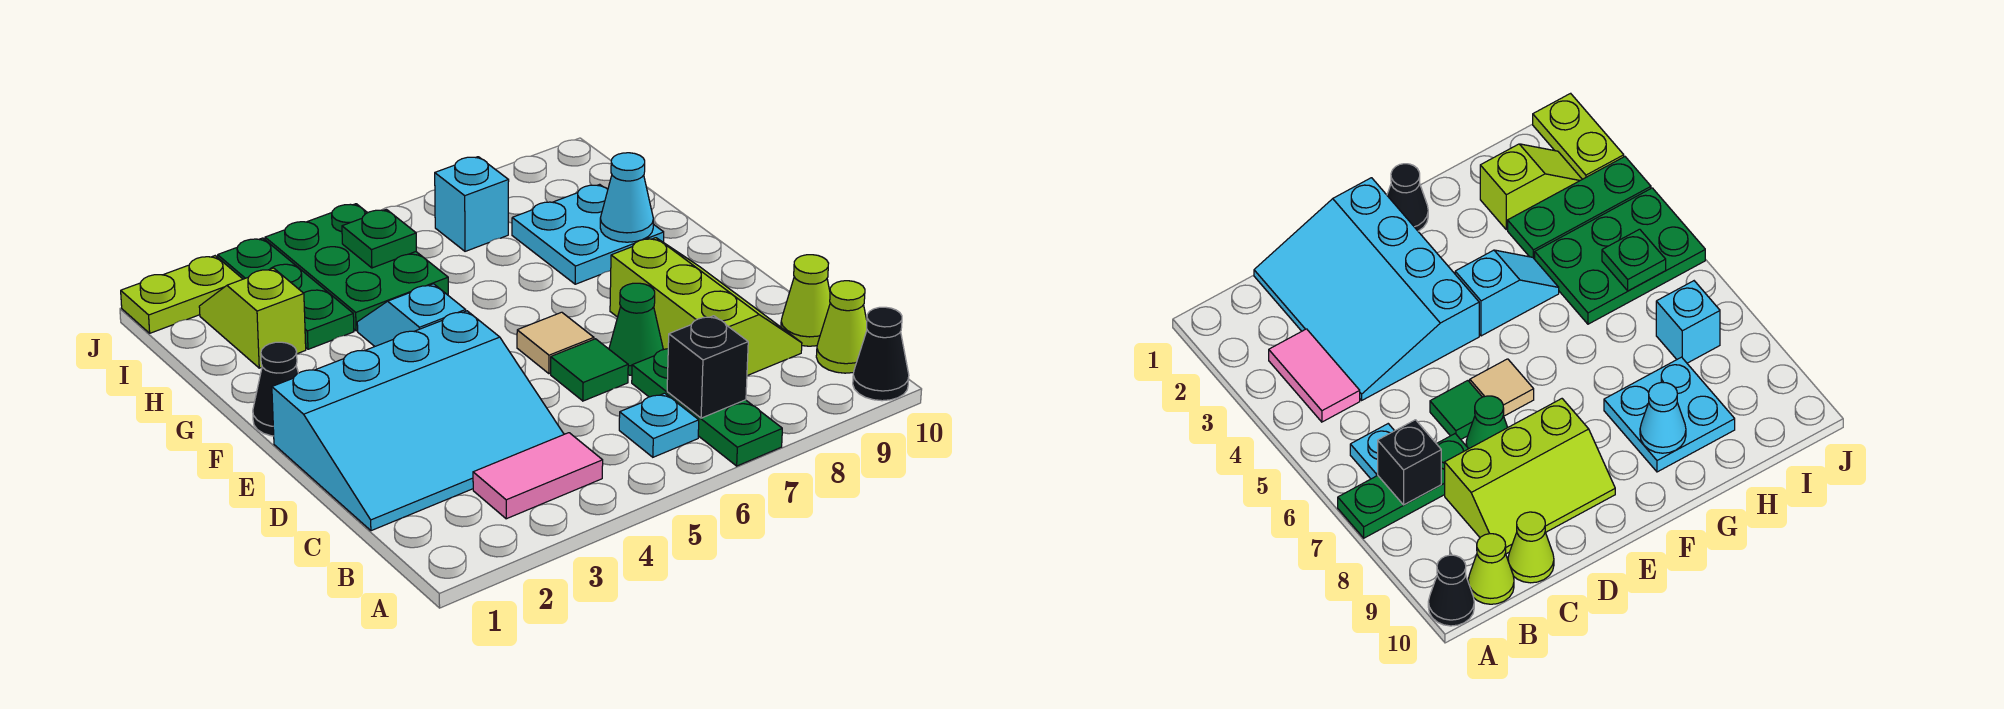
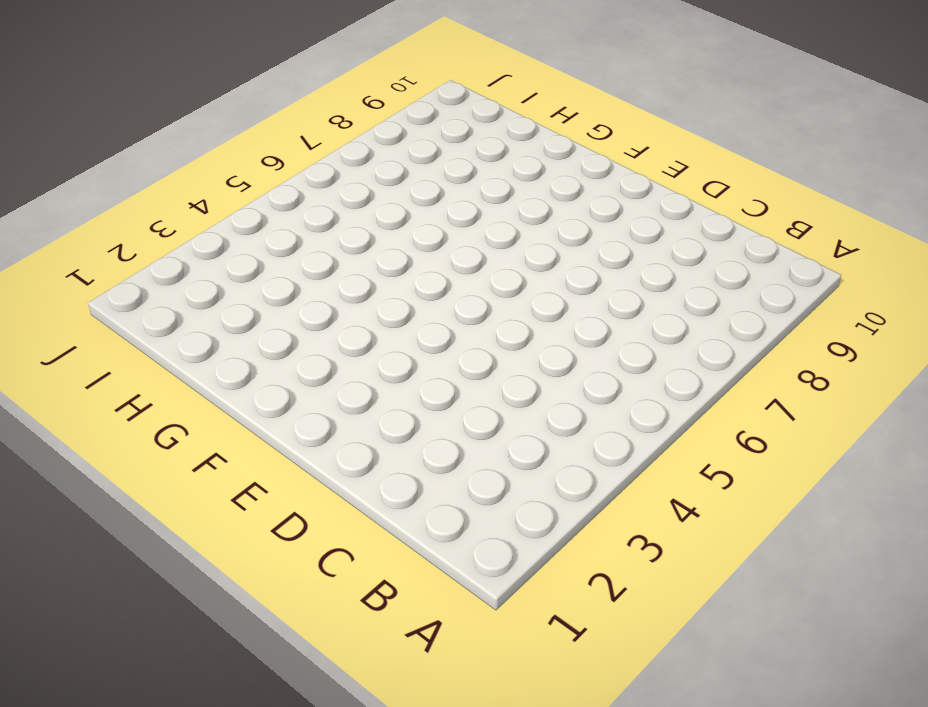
none -> green plate A7:C7 level 1
none -> black cone A10 level 1
none -> pink tile B3:B4 level 1

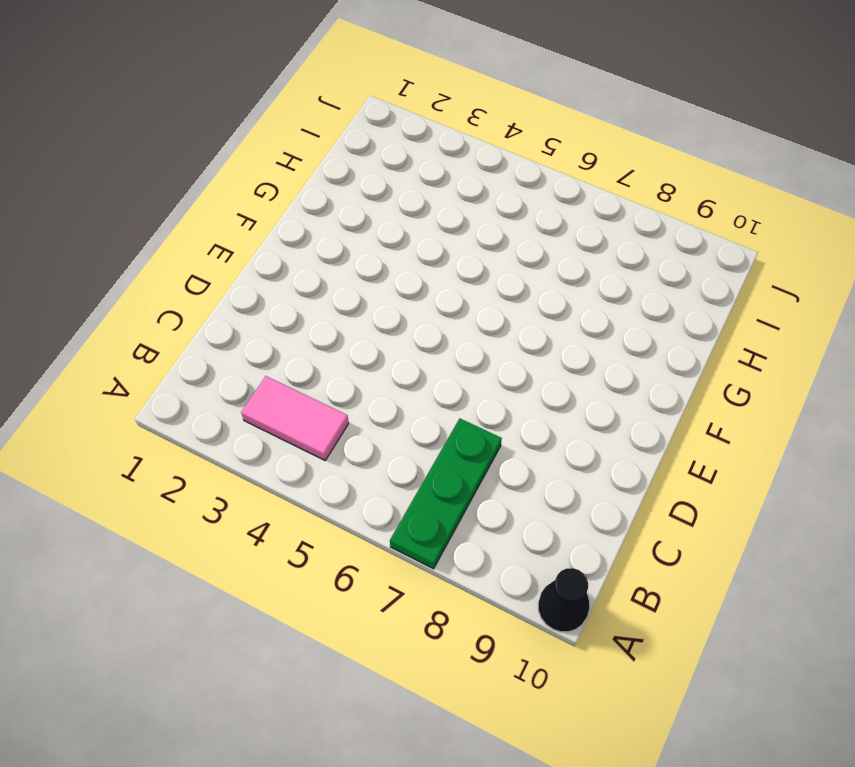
none -> cyan plate B6 level 1
none -> lime cone B10 level 1
none -> cyan slope C1:E4 level 1 top E

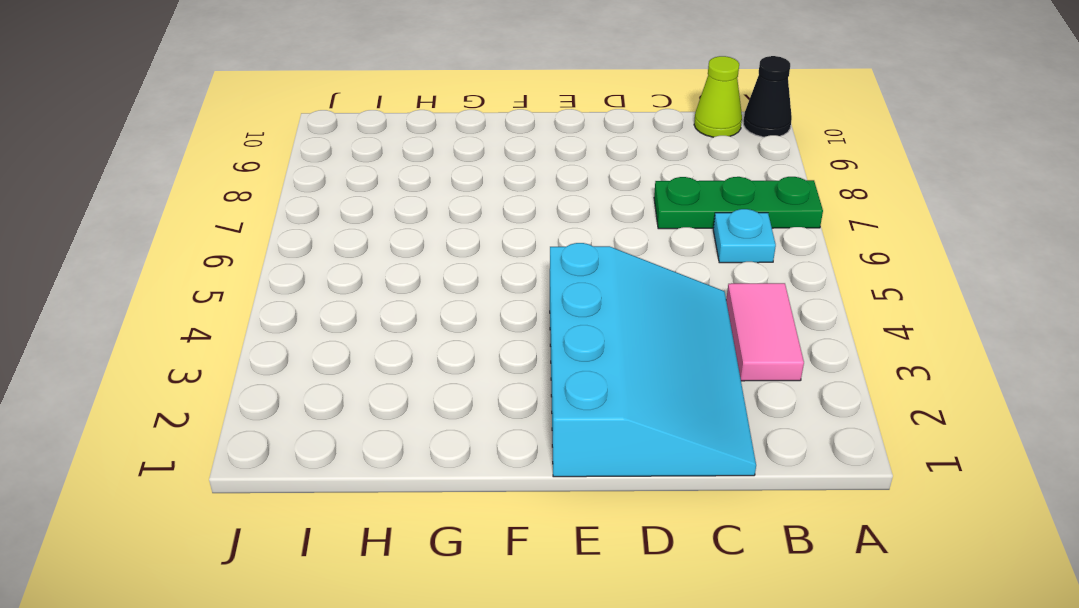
none -> lime slope C8:E9 level 1 top 8
none -> lime cone C10 level 1
none -> green tile D6 level 1

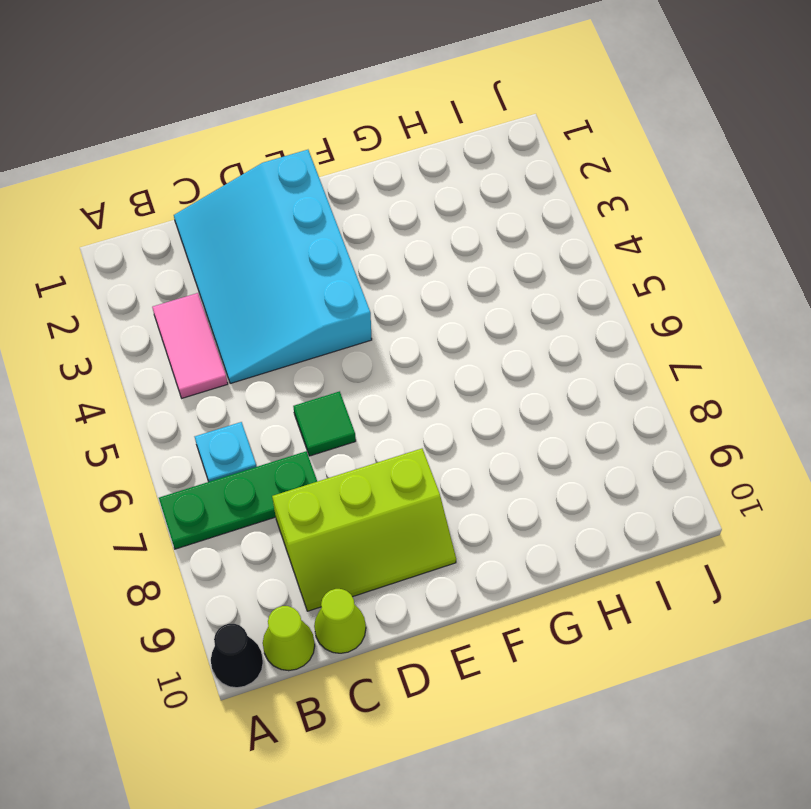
none -> green cone D7 level 1
none -> tan tile E6 level 1
none -> black cone F1 level 1

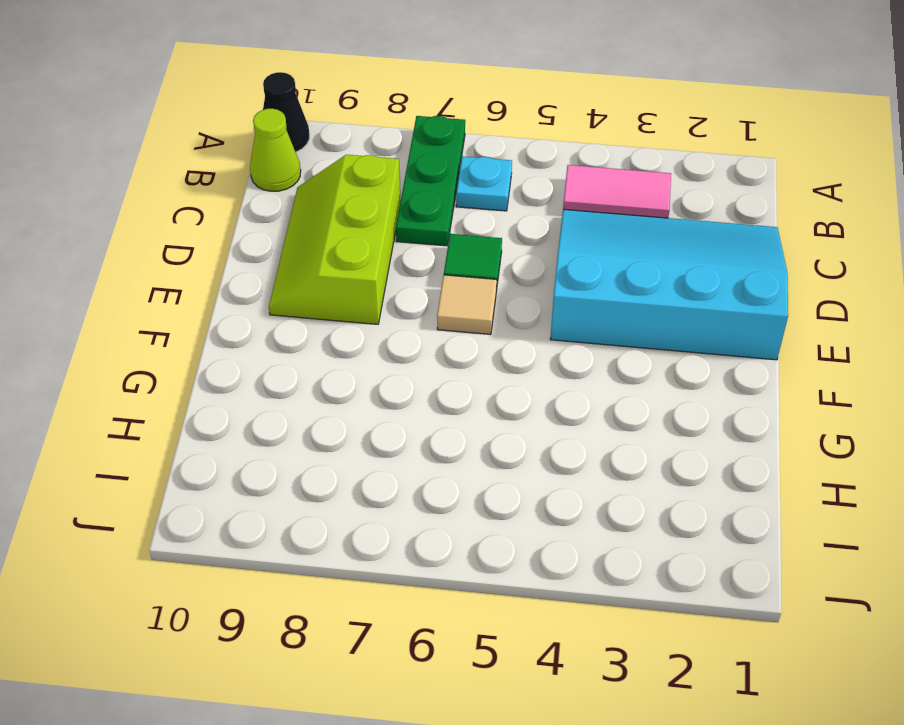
none -> lime cone C10 level 1
none -> green cone D7 level 1
none -> black cone F1 level 1

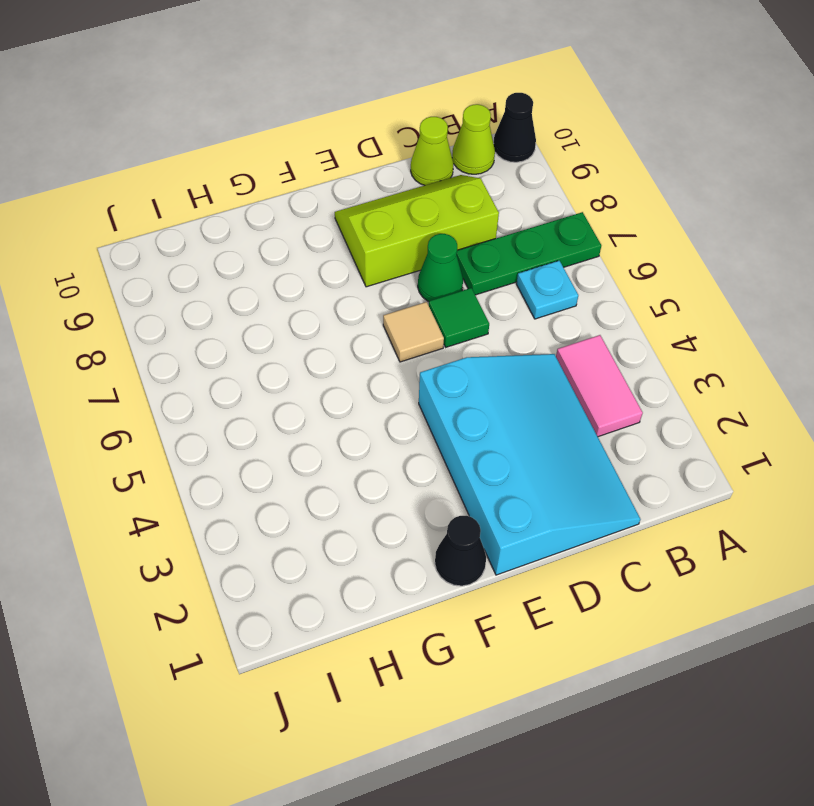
none -> cyan slope F4:G4 level 1 top F
none -> cyan plate G8:H9 level 1
none -> lime slope H2:I2 level 1 top H

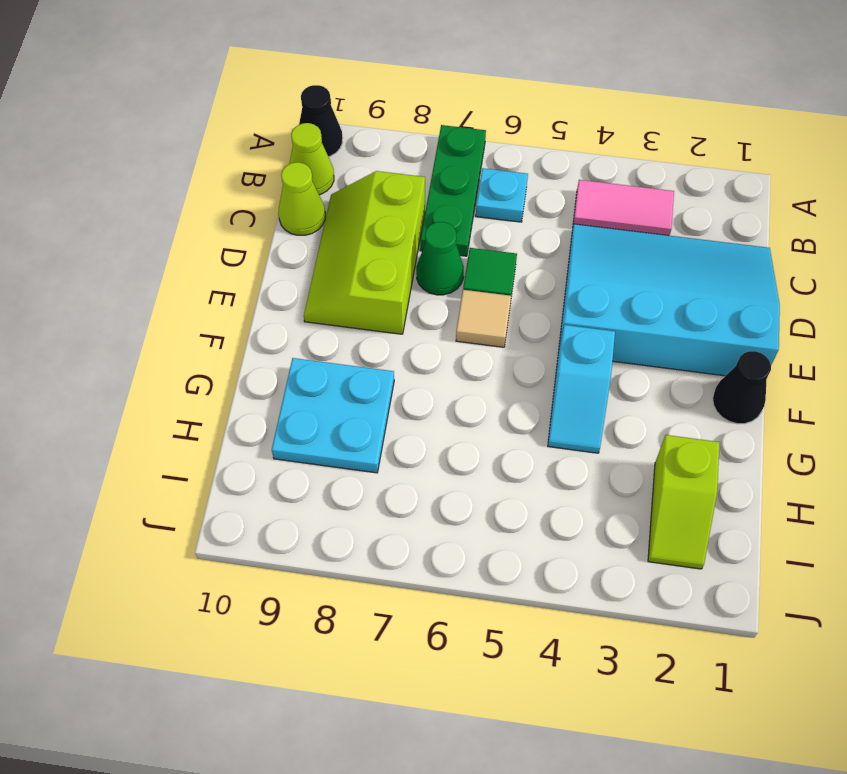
none -> green plate H3:J3 level 1
none -> green plate H4:J5 level 1
none -> cyan brick I7 level 1

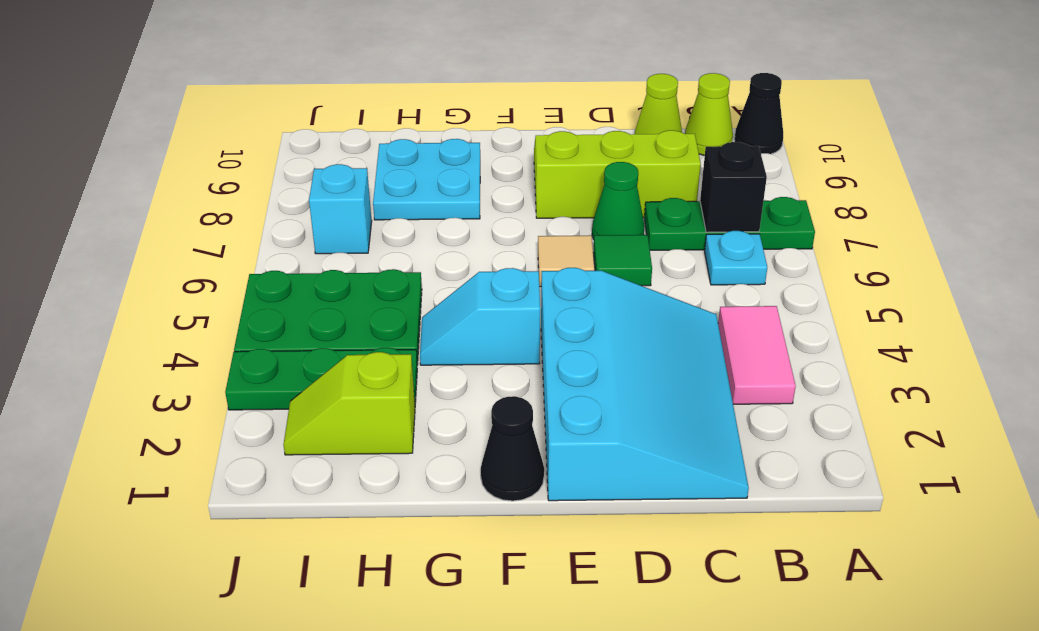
none -> lime plate J1:J2 level 1
none -> cyan cone G9 level 2
none -> green plate I5 level 2

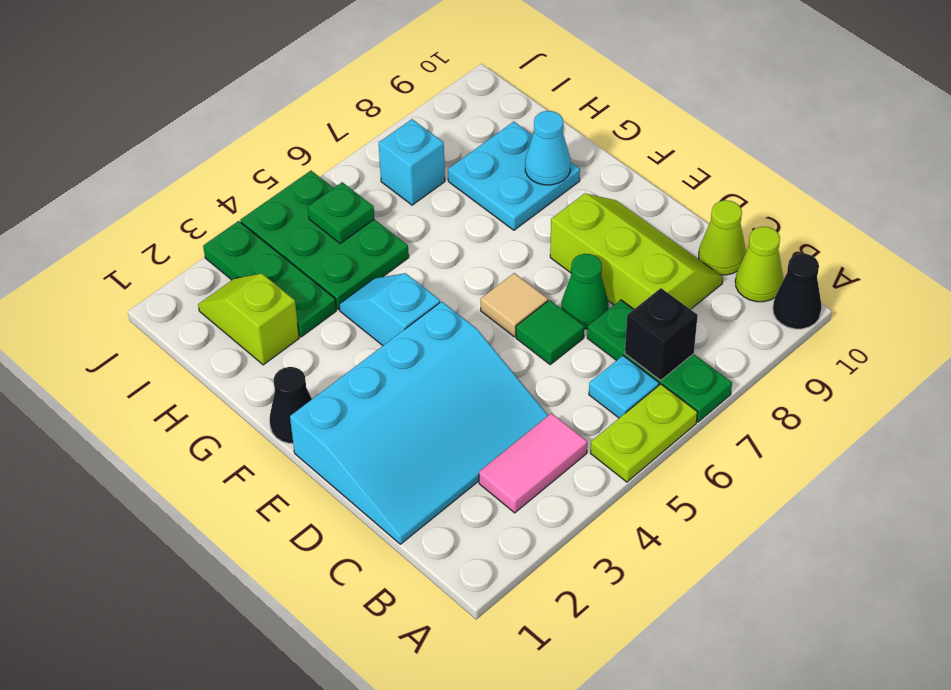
lime plate A5:A6 level 1 -> lime plate J1:J2 level 1

